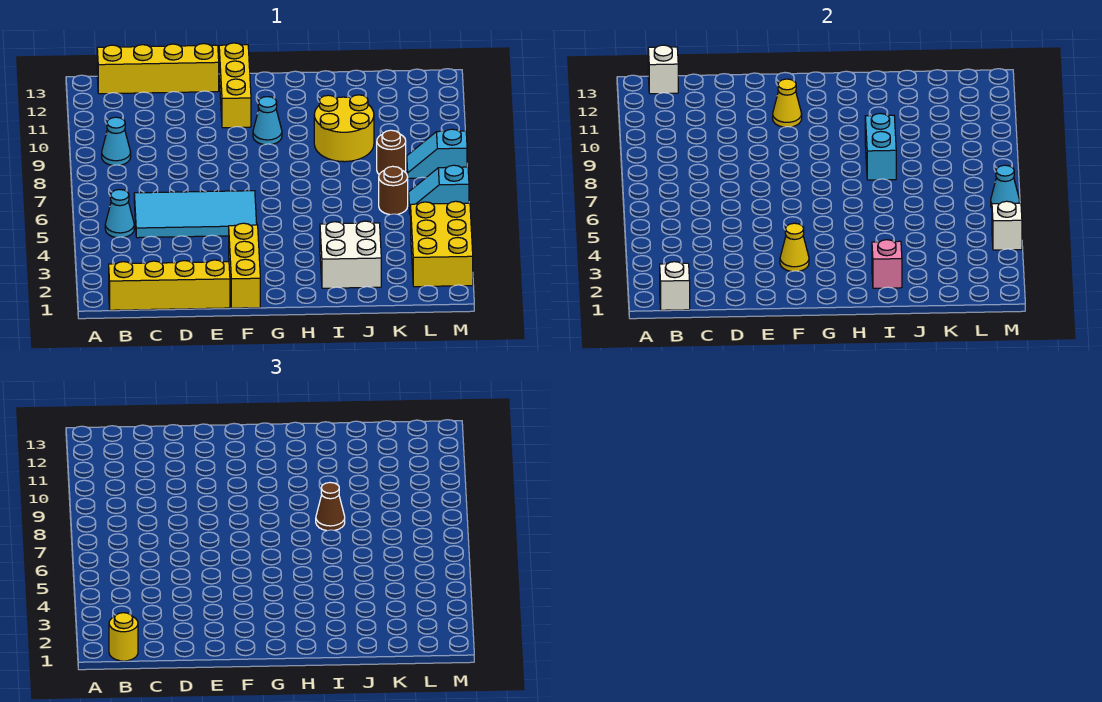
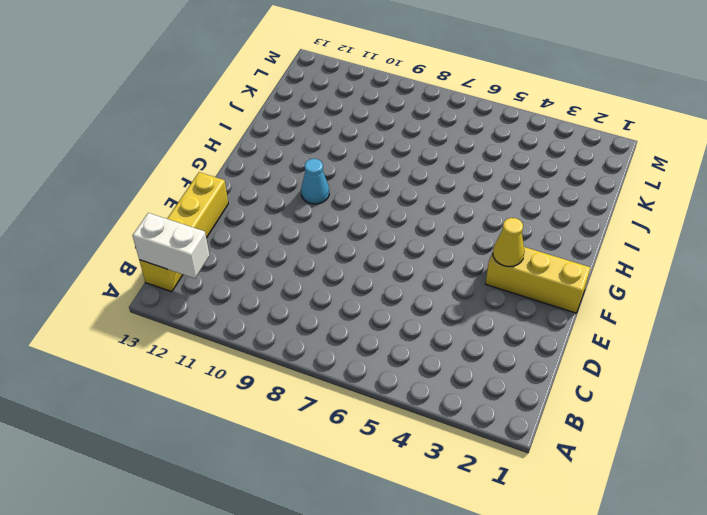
white brick B12:B13 level 2 -> white brick B13 level 2
none -> yellow brick B1:E1 level 1
none -> cyan cone B5 level 1
none -> cyan cone B9 level 1

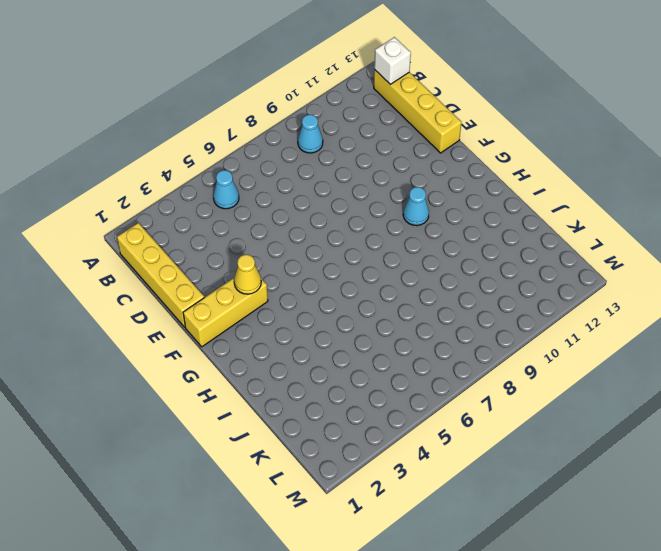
none -> cyan tile C5:F6 level 1
none -> yellow brick F11:F13 level 1
none -> white brick I2:J3 level 1

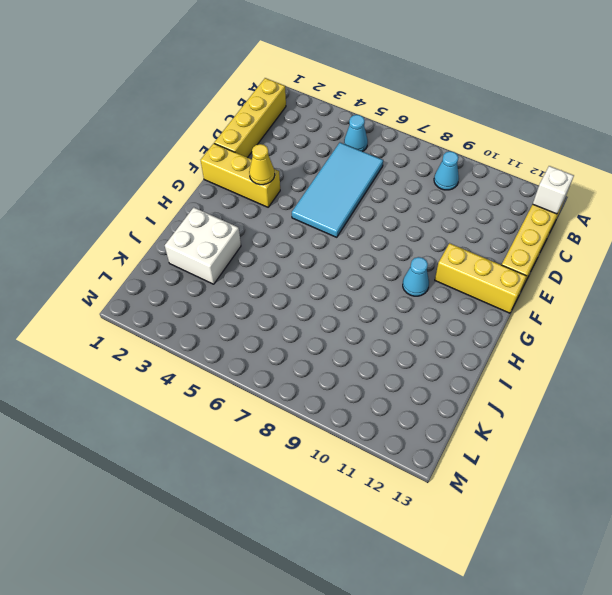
none -> yellow round brick I9:J10 level 1
none -> brown round brick K6 level 1
none -> brown round brick K8 level 1

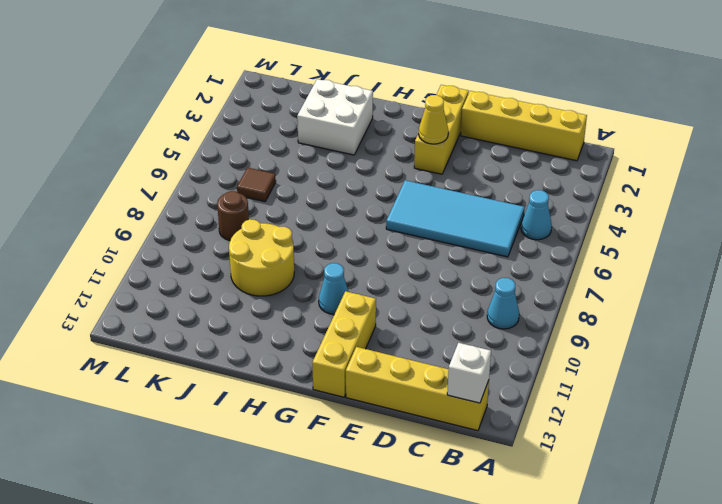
brown tile K6 level 1 -> brown round brick K6 level 1
none -> yellow brick L2:M4 level 1
none -> cyan slope L6:M6 level 1 top M
none -> cyan slope L8:M8 level 1 top M

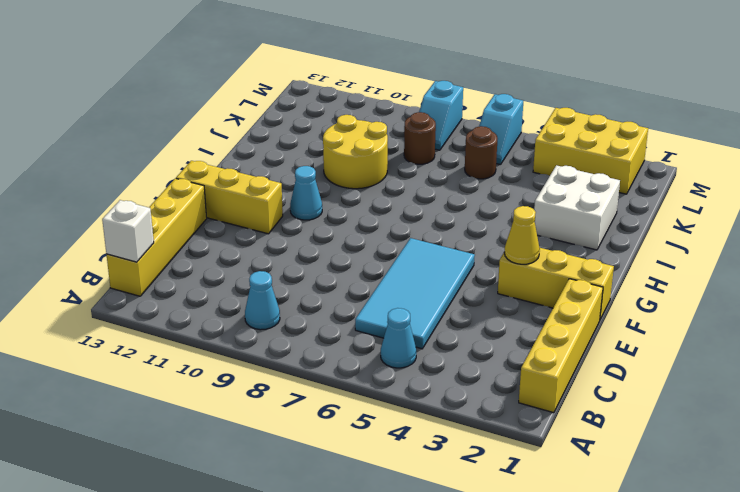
none -> white brick B1 level 2
none -> yellow cone F11 level 2
none -> pink brick I2 level 2

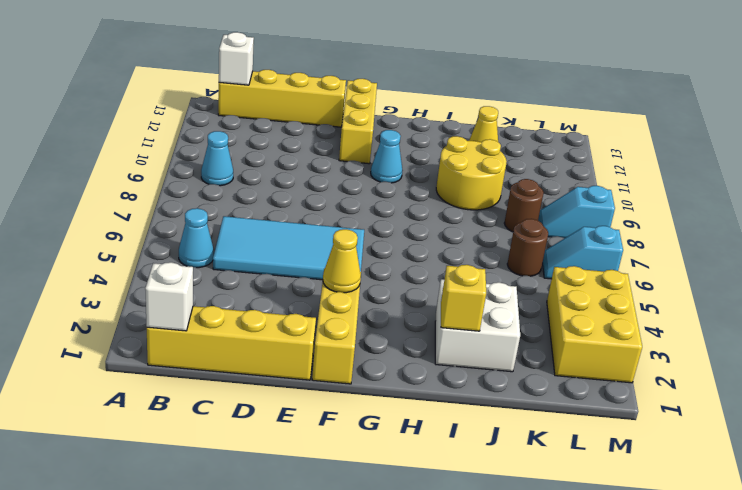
yellow brick I2 level 2 -> pink brick I2 level 2
yellow cone J12 level 1 -> yellow cone F11 level 2
none -> cyan brick I8:I9 level 2
none -> white brick M4 level 2
none -> cyan cone M6 level 2

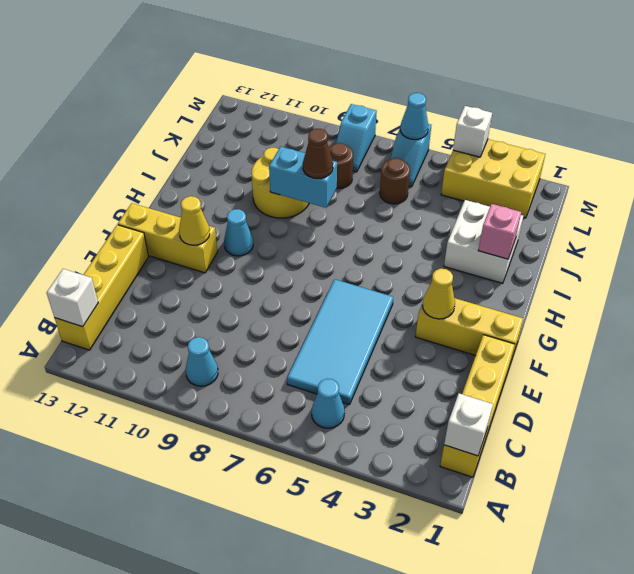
none -> yellow round brick B1 level 3

